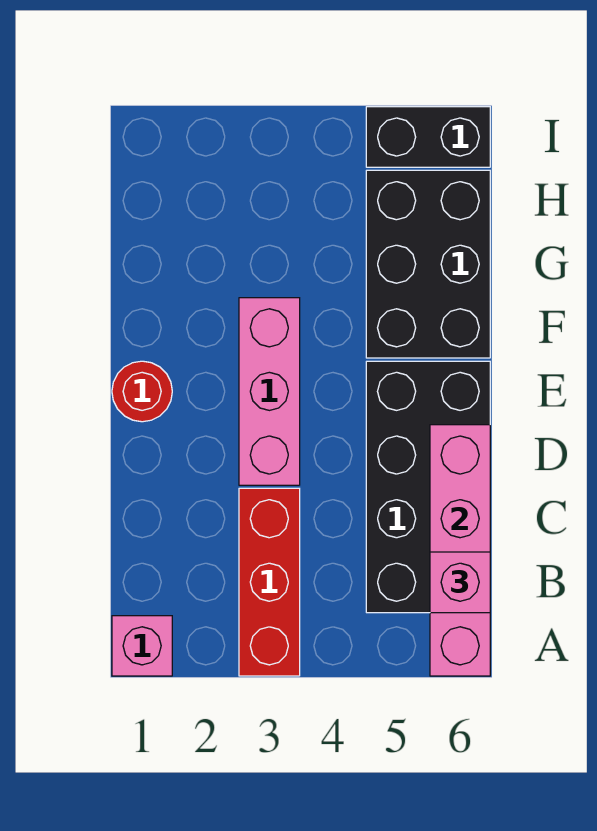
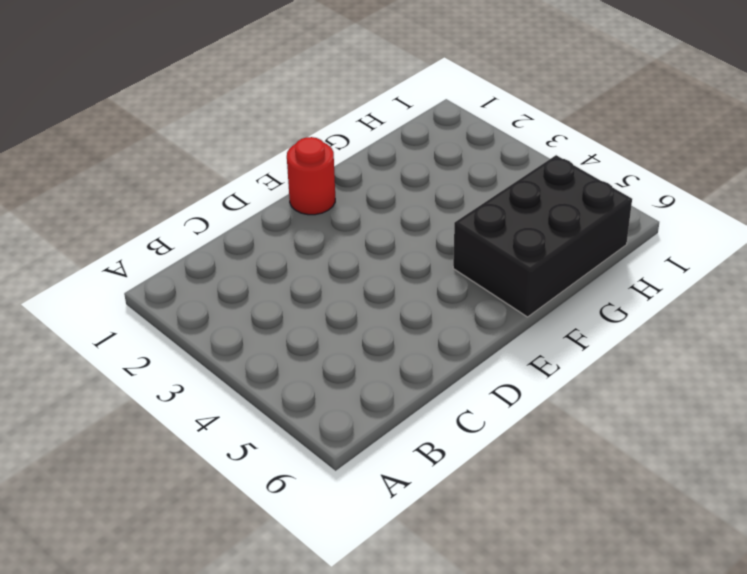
none -> pink brick A1 level 1
none -> red brick A3:C3 level 1

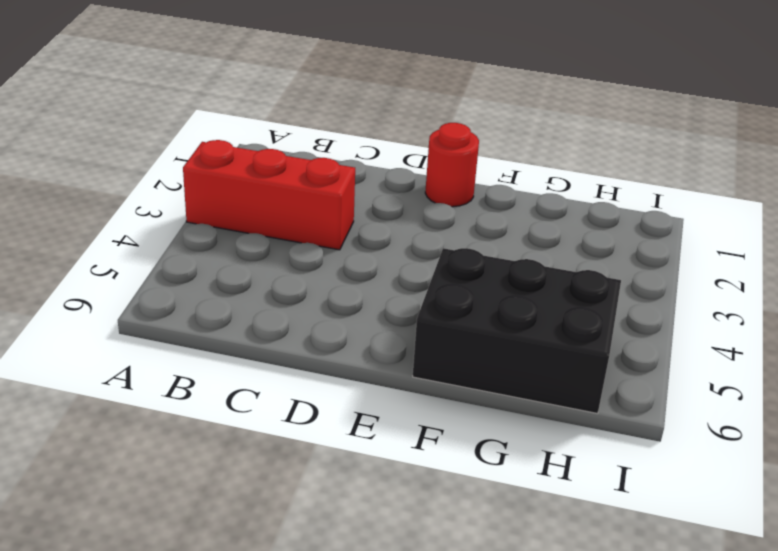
none -> pink brick A1 level 1
none -> black brick B5:E6 level 1

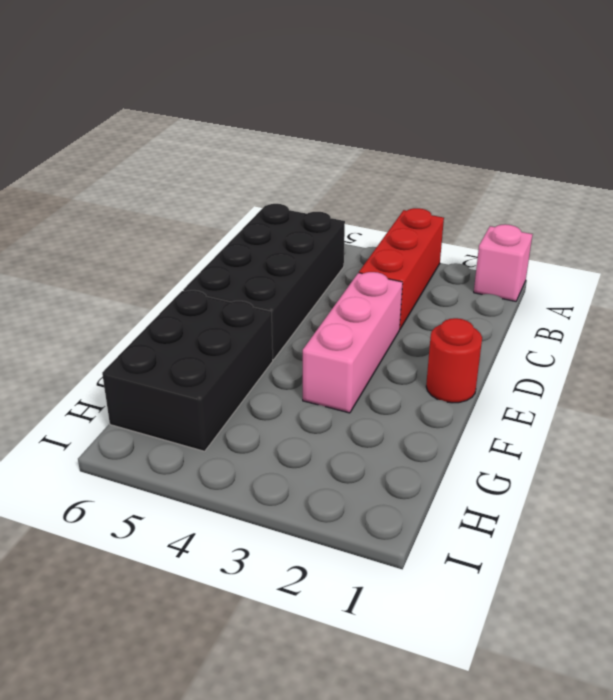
none -> black brick I5:I6 level 1
none -> pink brick A6:D6 level 2

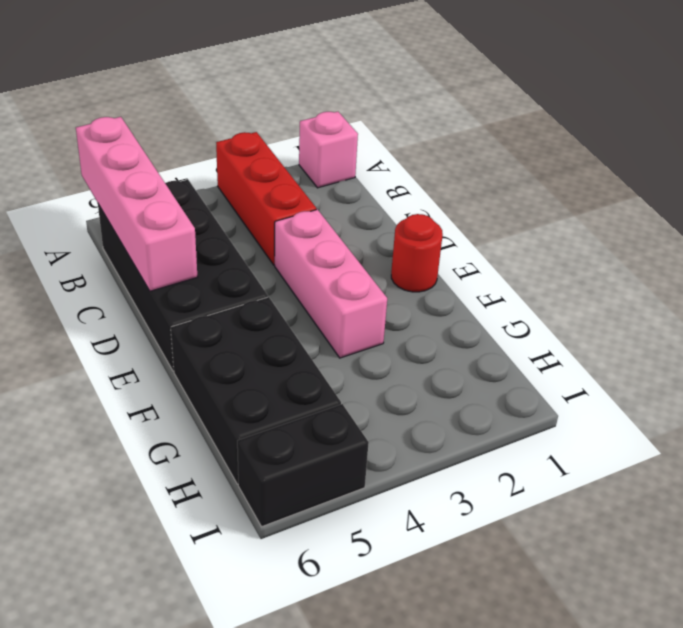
none -> pink brick B6 level 3

